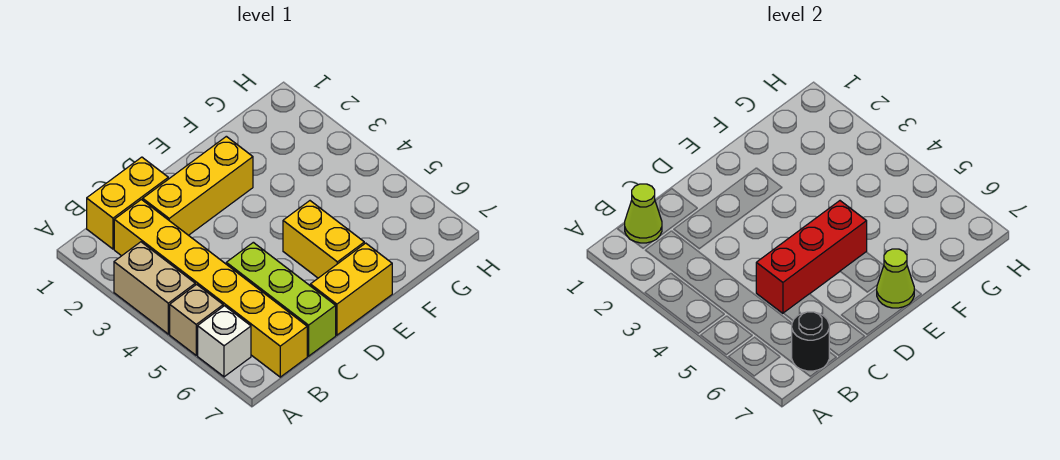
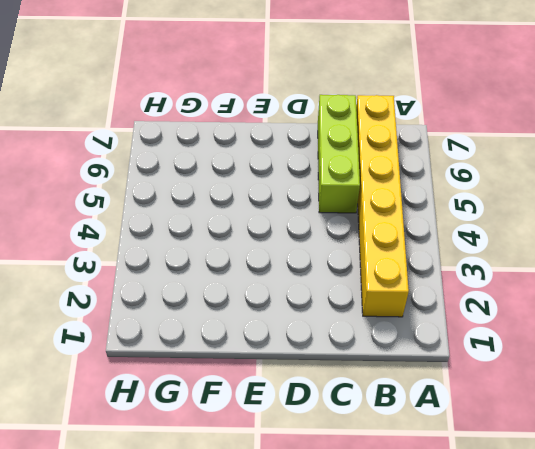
none -> tan brick A3:A4 level 1
none -> tan brick A5 level 1
none -> white brick A6 level 1

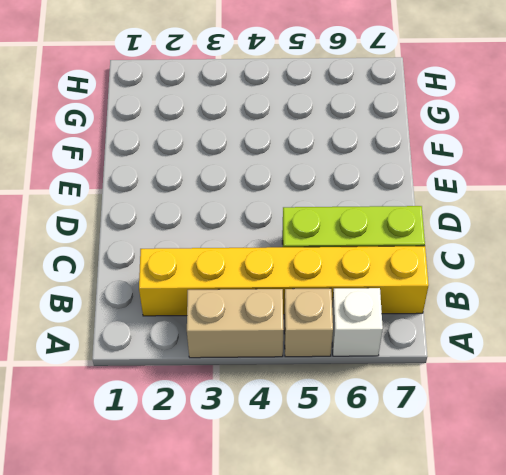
none -> yellow brick B1:C1 level 1
none -> yellow brick C2:E2 level 1
none -> yellow brick D7:E7 level 1

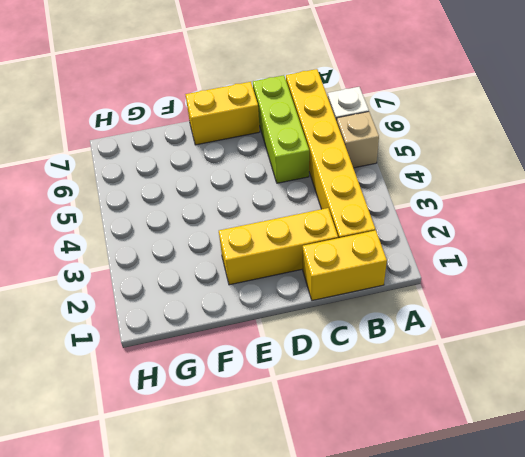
none -> tan brick A3:A4 level 1
none -> yellow brick E5:E6 level 1
none -> lime cone B1 level 2

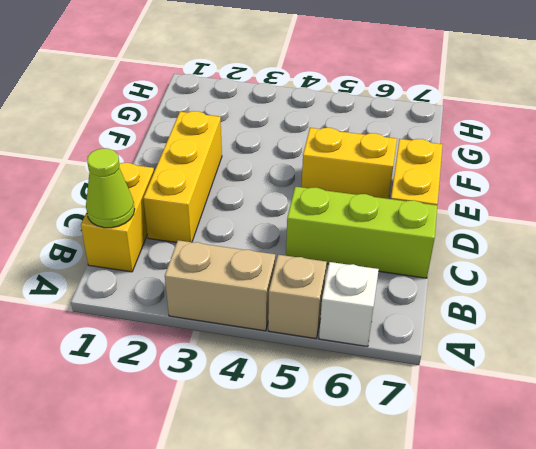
none -> yellow brick B2:B7 level 1
none -> black round brick B7 level 2
none -> red brick C5:E5 level 2

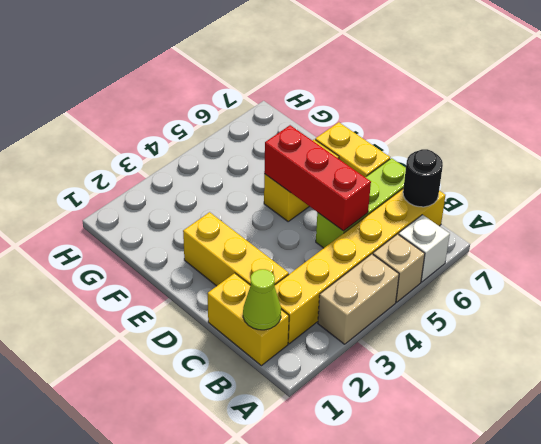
none -> lime cone E7 level 2

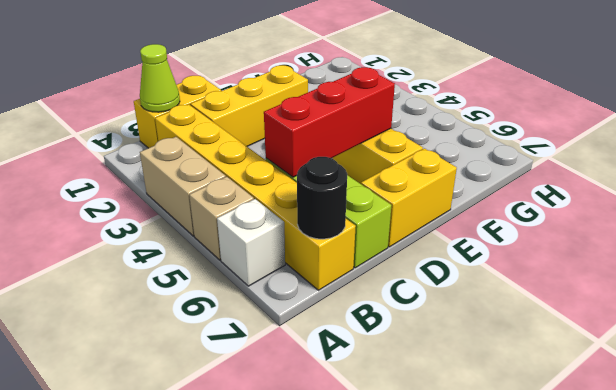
none -> lime cone E7 level 2

